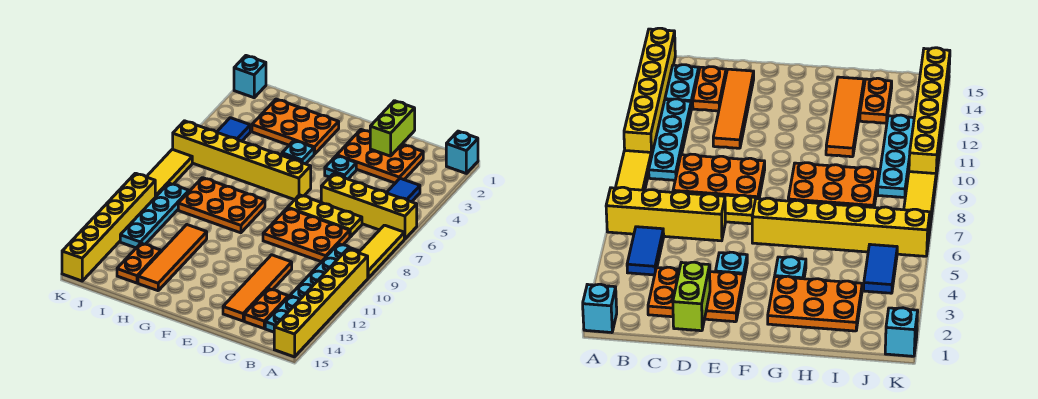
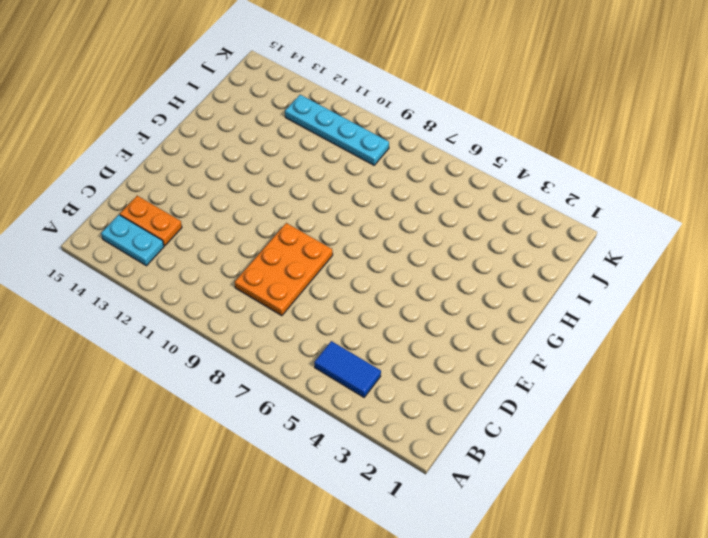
none -> cyan brick A1 level 1
none -> yellow brick A6:D6 level 1
none -> yellow tile A7:A9 level 1

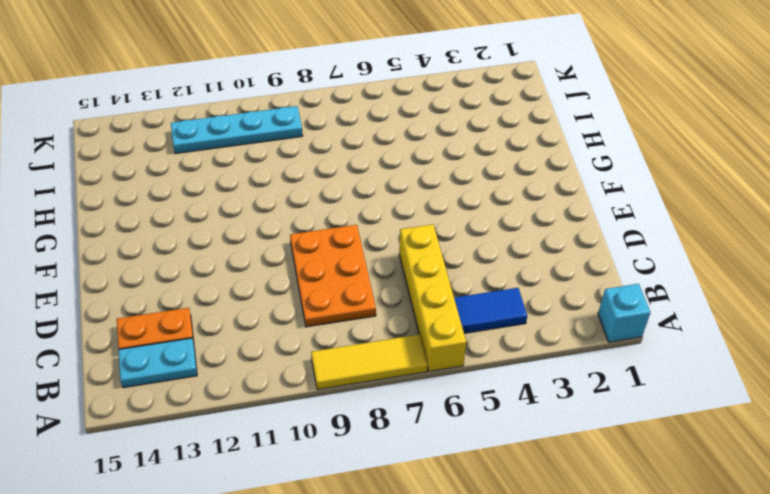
none -> yellow brick A10:A15 level 1
none -> cyan plate B9:B12 level 1
none -> orange plate C2:E3 level 1

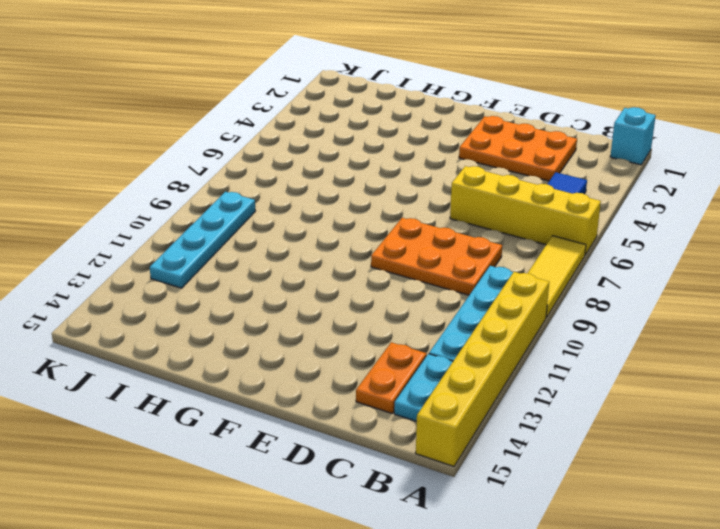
none -> yellow plate C7:E7 level 1
none -> orange tile D11:D14 level 1
none -> cyan plate E4 level 1

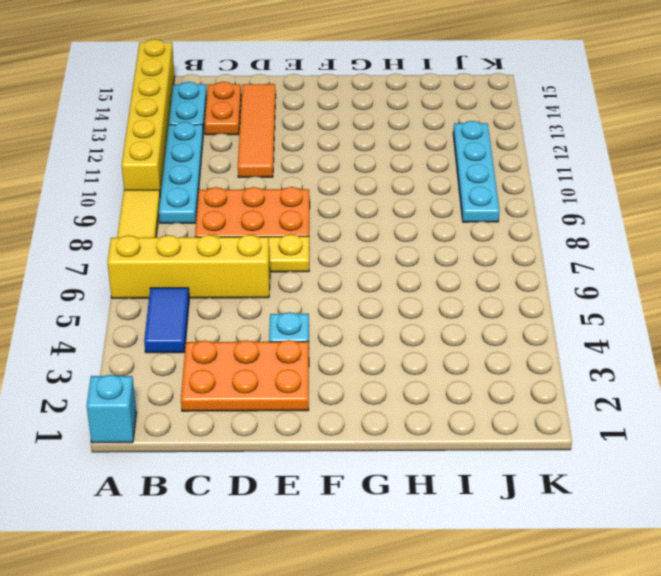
none -> yellow brick F6:K6 level 1
none -> orange plate G2:I3 level 1
none -> cyan plate G4 level 1

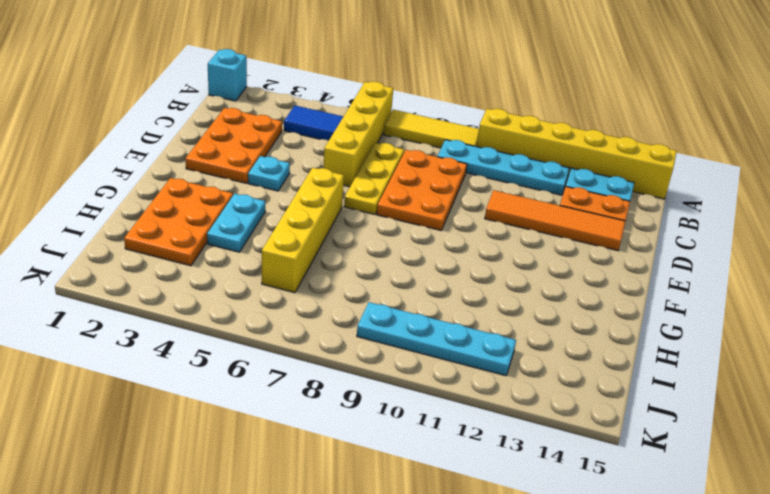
yellow brick F6:I6 level 1 -> yellow brick F6:K6 level 1
cyan plate G4:H4 level 1 -> cyan plate G4 level 1
none -> orange plate G8:I9 level 1
none -> orange tile H11:H14 level 1
none -> orange plate I13:I14 level 1

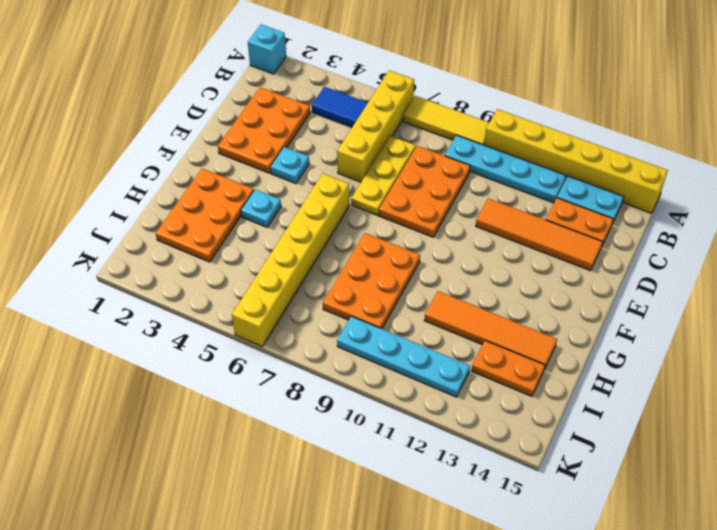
none -> blue tile J4:J5 level 1
none -> cyan brick K1 level 1
none -> yellow tile K7:K9 level 1

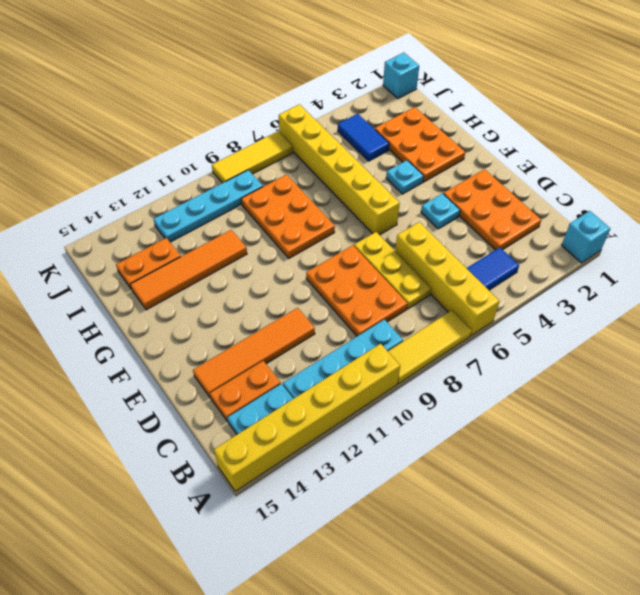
blue tile I4:J4 level 1 -> blue tile J4:J5 level 1
none -> yellow brick K10:K15 level 1
none -> lime brick D1:D2 level 2

